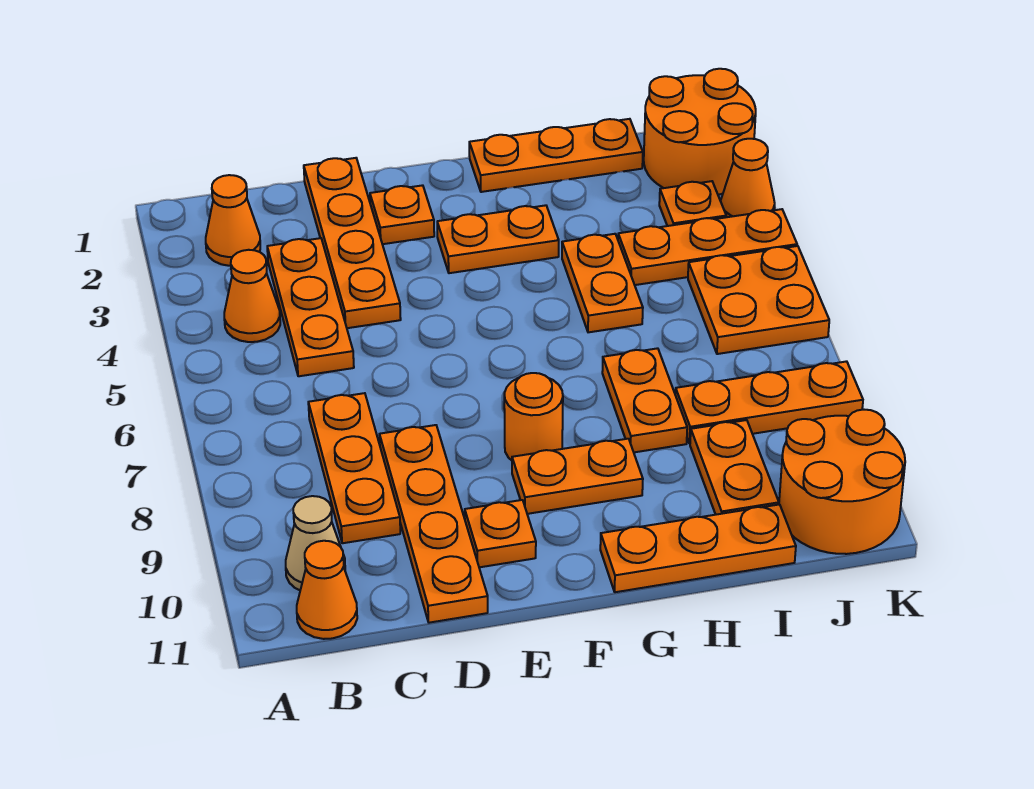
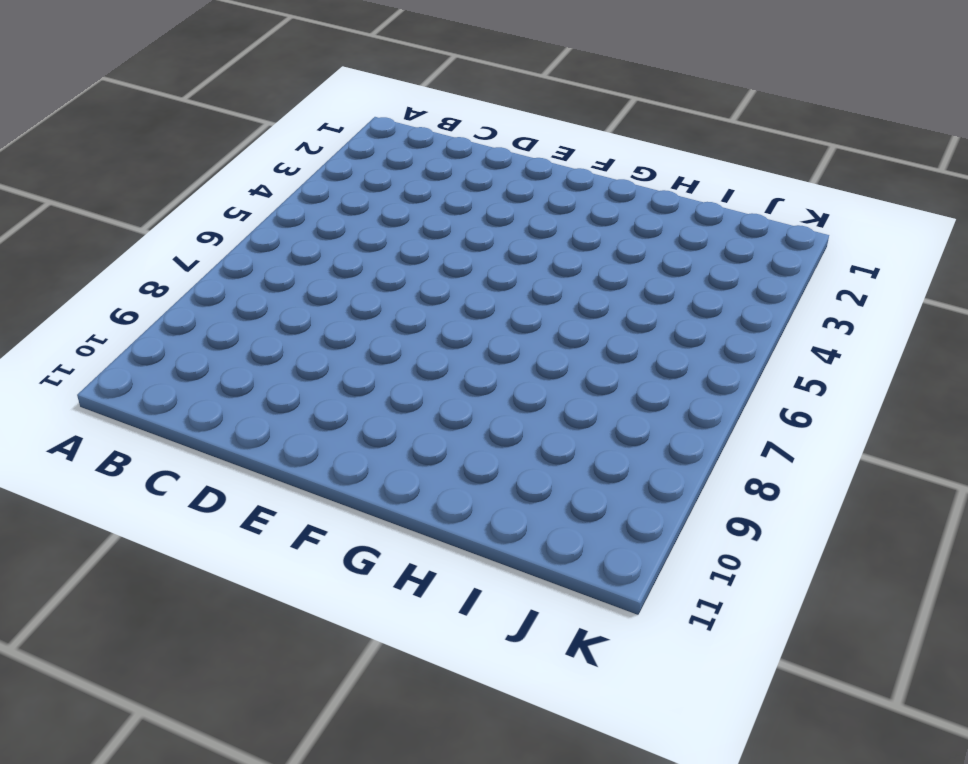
none -> orange cone B2 level 1
none -> orange cone B4 level 1
none -> tan cone B10 level 1

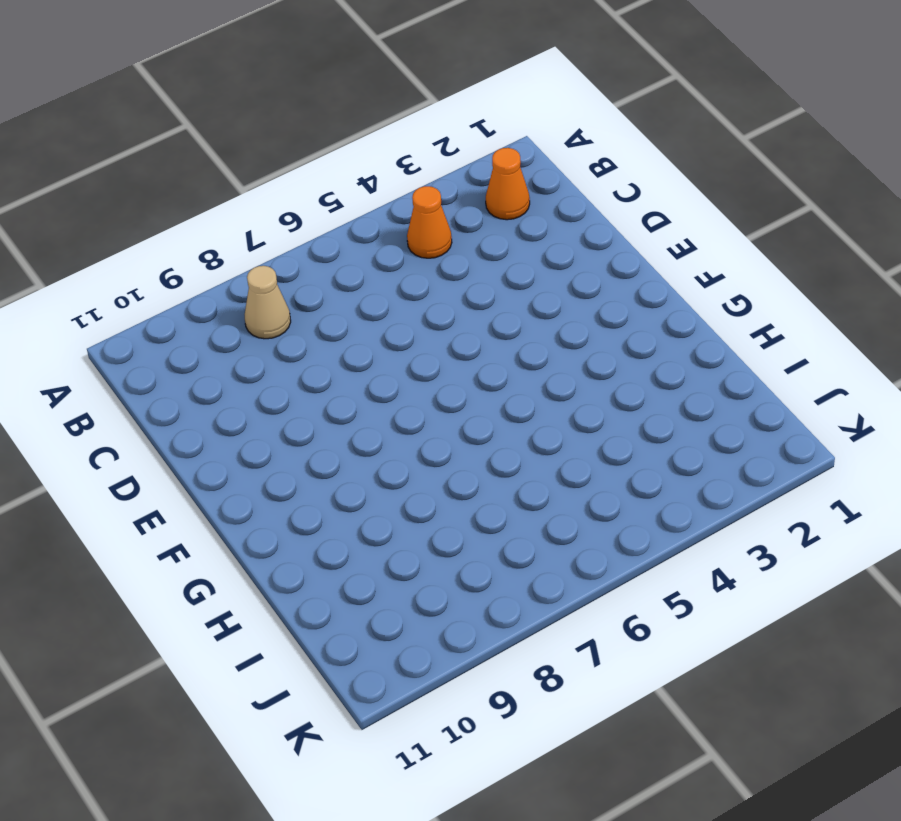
tan cone B8 level 1 -> tan cone B10 level 1
none -> orange cone B11 level 1
none -> orange plate C3:C5 level 1
none -> orange plate C7:C9 level 1

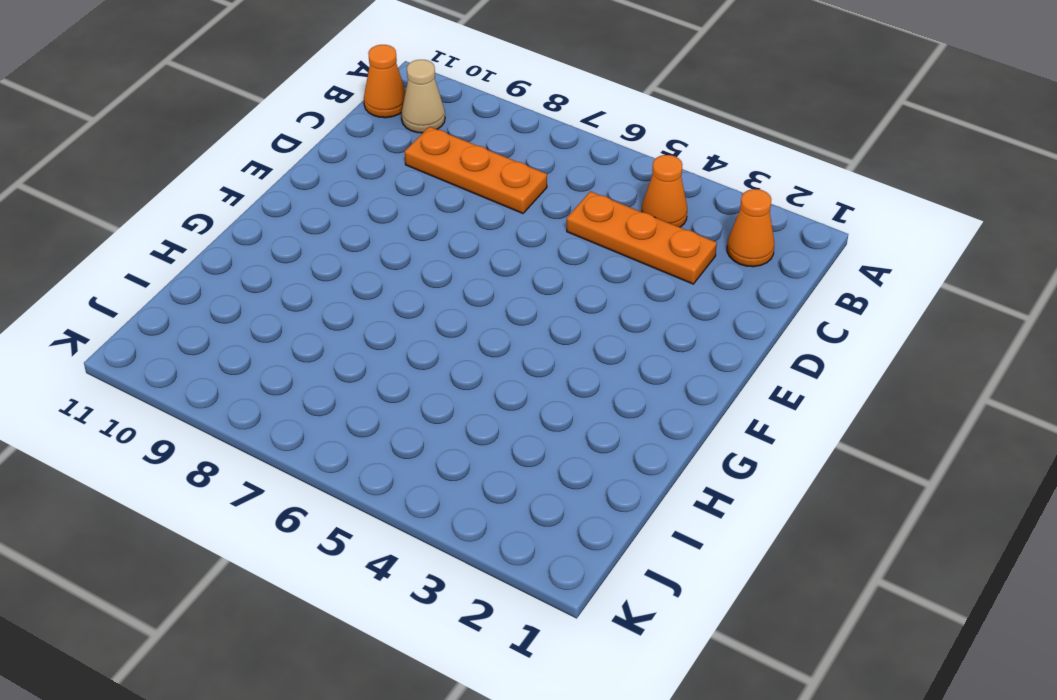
none -> orange plate D1:D4 level 1
none -> orange plate D8:D11 level 1
none -> orange plate E2 level 1

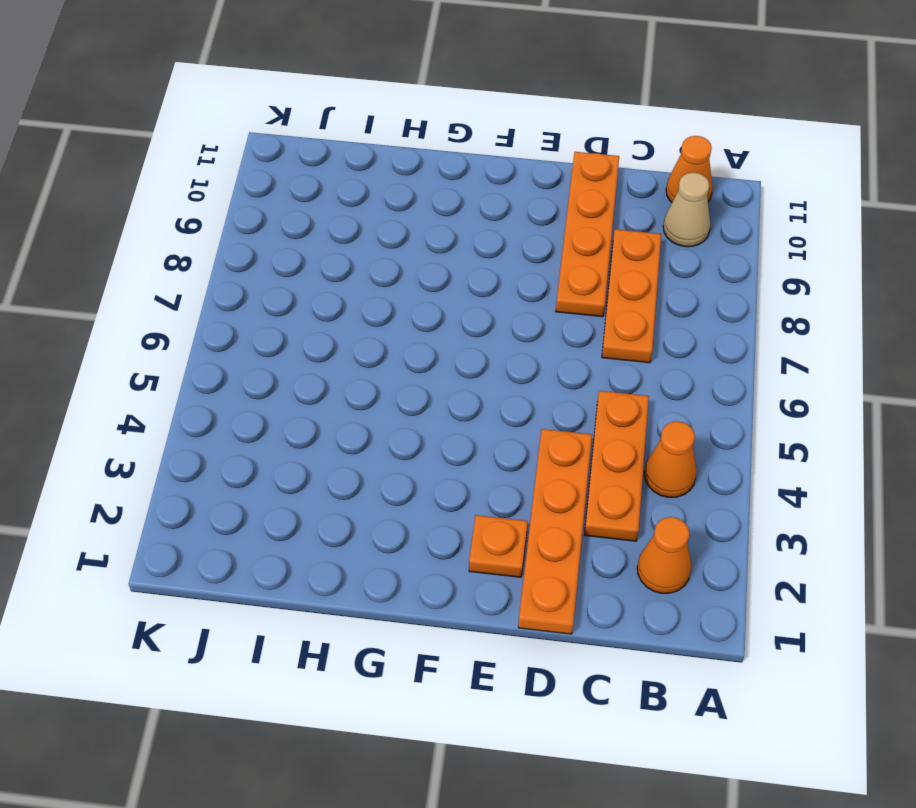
none -> orange plate E10 level 1
none -> orange plate F3:G3 level 1
none -> orange round brick F8 level 1

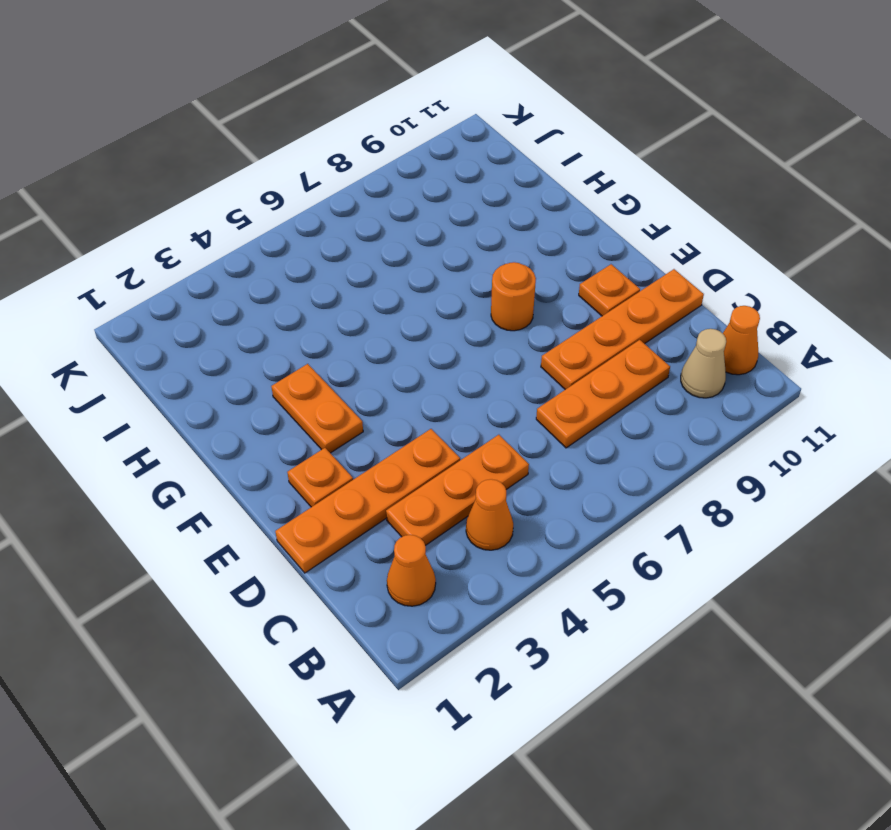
none -> orange plate F9:G9 level 1
none -> orange plate G1:I1 level 1
none -> orange plate G11:I11 level 1

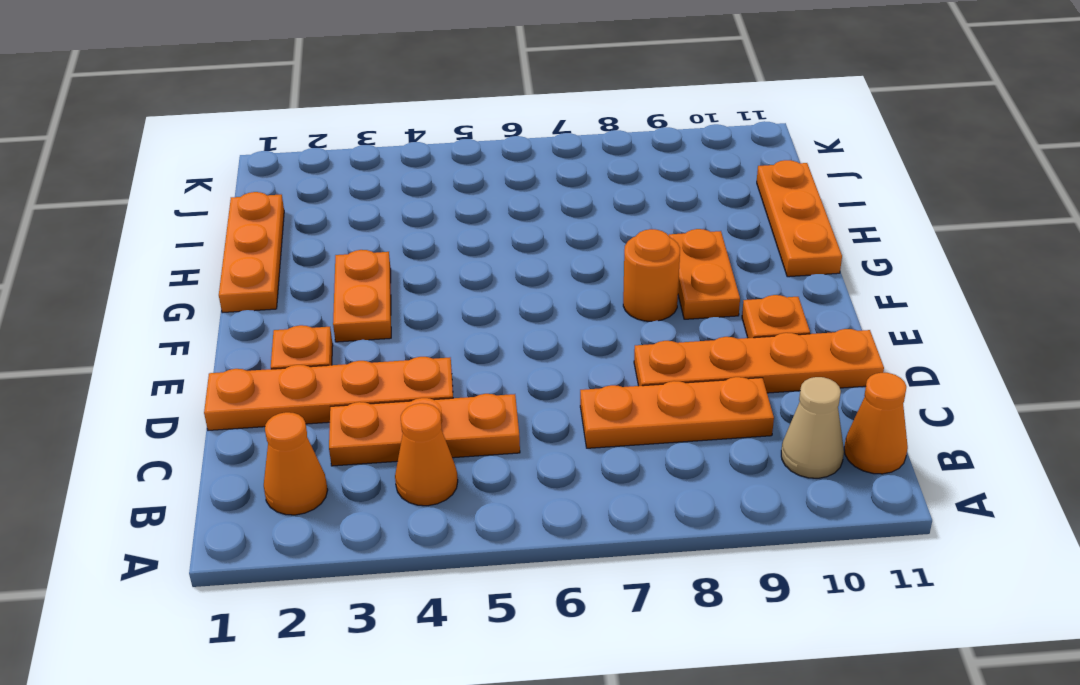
none -> orange plate H4:H5 level 1
none -> orange plate H7:H8 level 1
none -> orange plate I4:K4 level 1

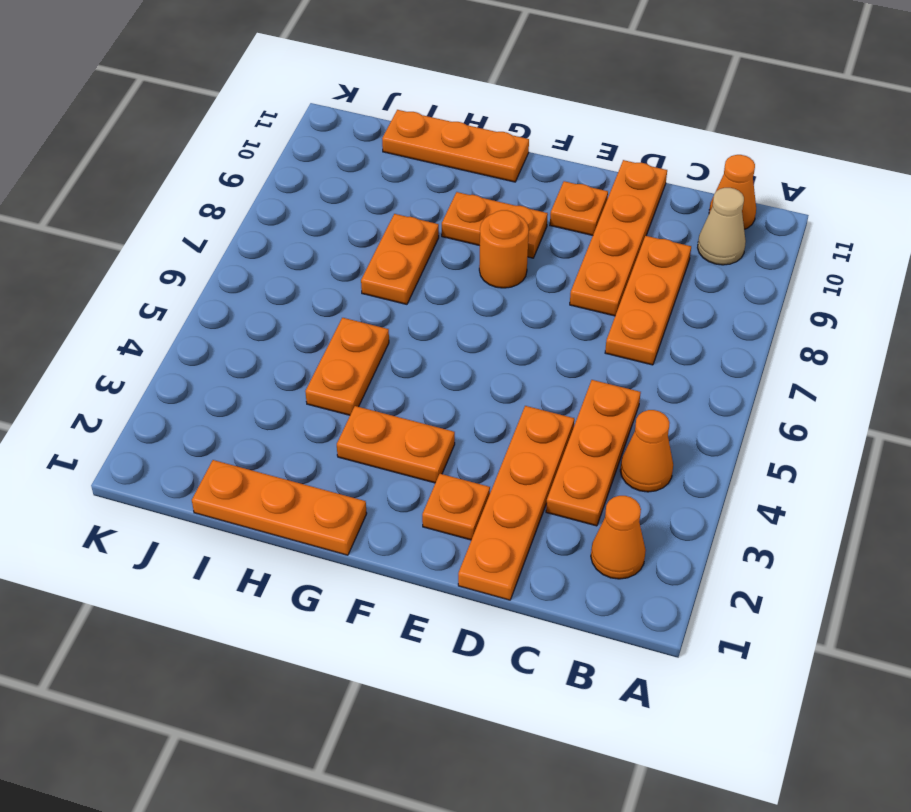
none -> orange plate I4:K4 level 1
none -> orange plate I8:K8 level 1
none -> orange plate I9:I10 level 1

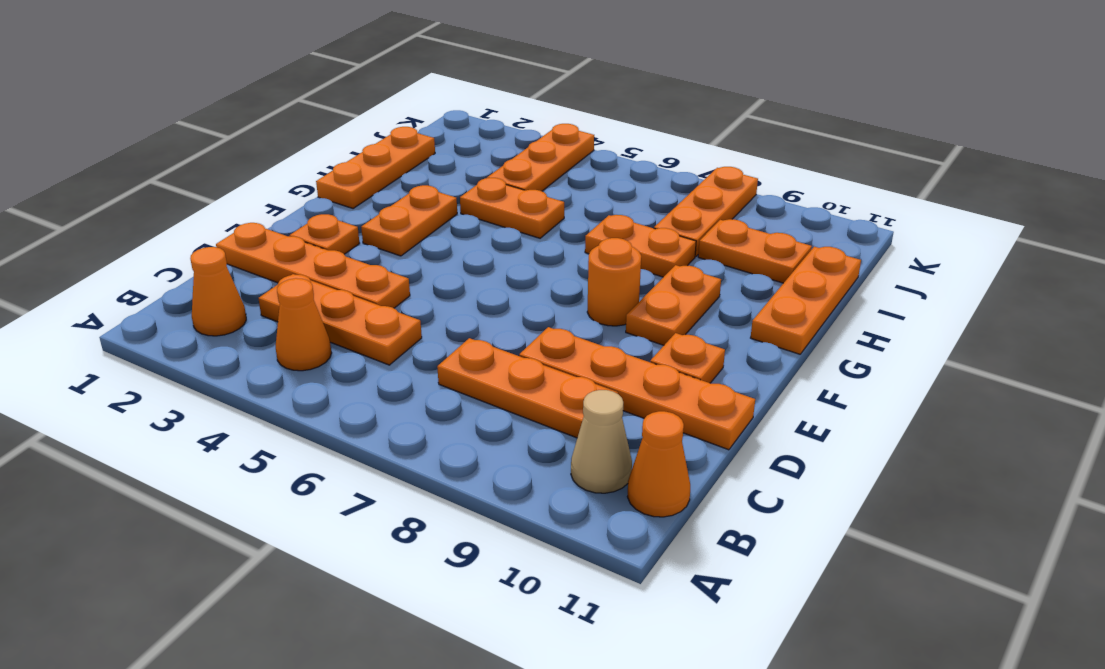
none -> orange round brick J1:K2 level 1
none -> orange plate J3 level 1
none -> orange plate J5:K6 level 1

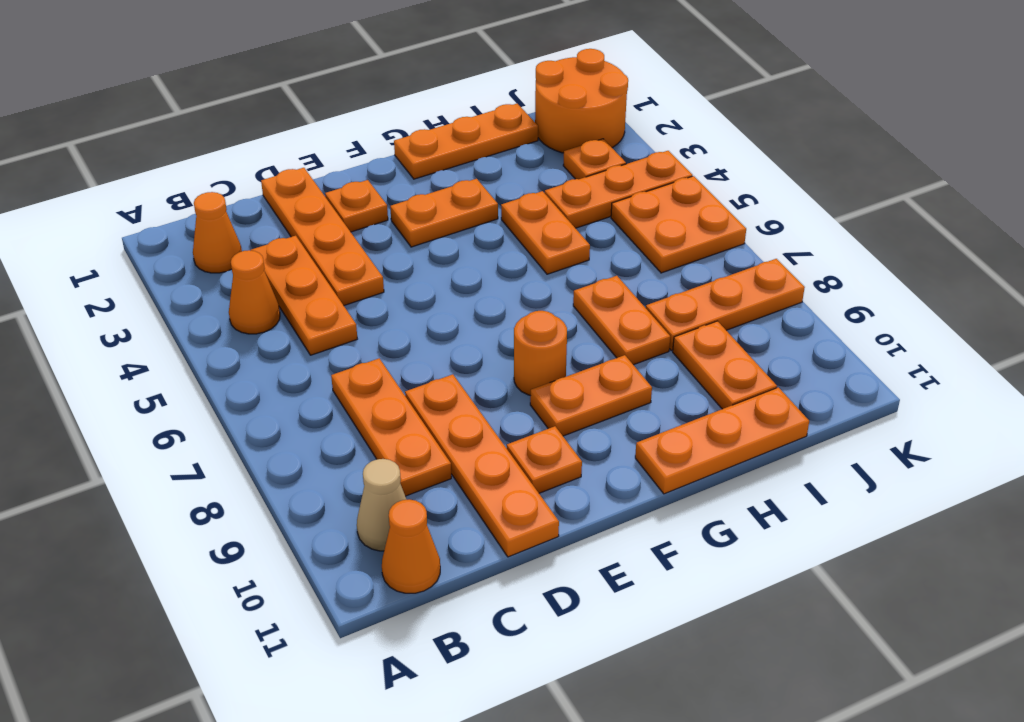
none -> orange round brick J10:K11 level 1
none -> orange cone K3 level 1

